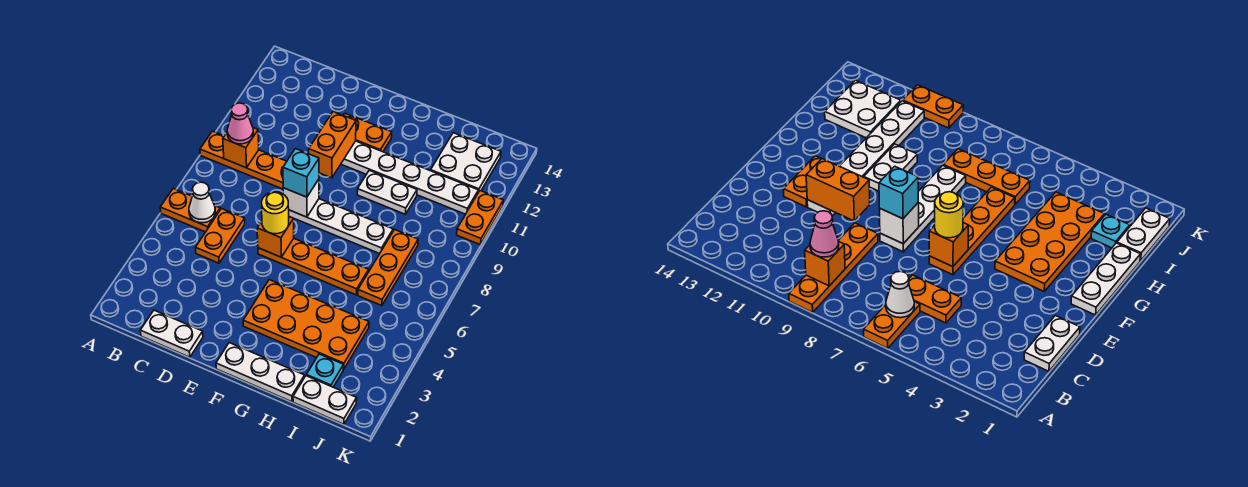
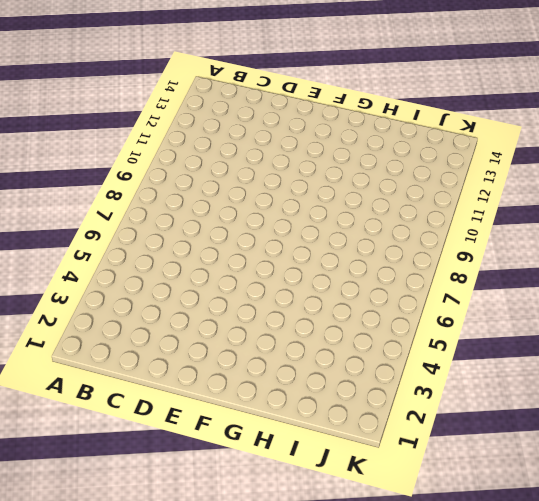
none -> orange plate A6:B6 level 1
none -> orange plate A9:D9 level 1
none -> white plate C1:D1 level 1

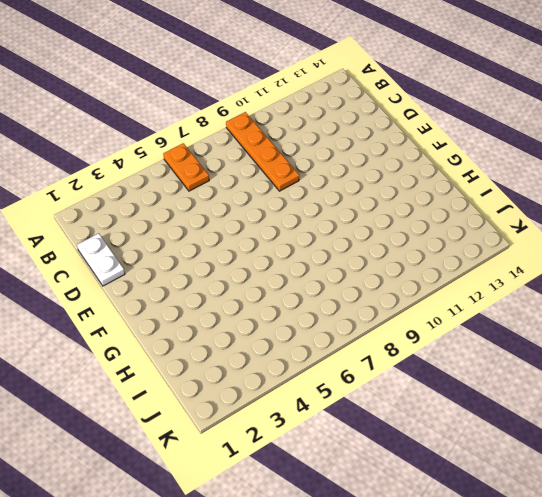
none -> orange plate C5:C6 level 1
none -> orange plate E6:H6 level 1
none -> white plate E8:H8 level 1

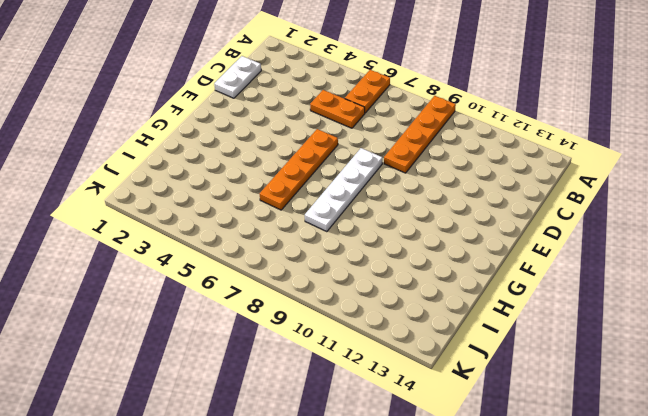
none -> white plate E11:J11 level 1
none -> orange plate E12:F12 level 1
none -> white plate F1:H1 level 1

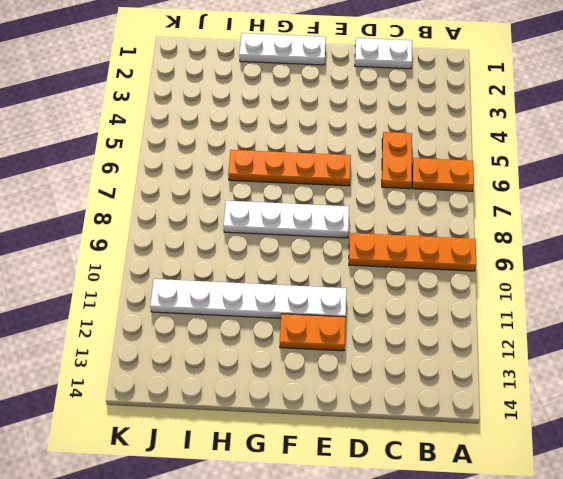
none -> orange plate F3:I4 level 1
none -> white plate G10:H10 level 1
none -> white plate I1:J1 level 1

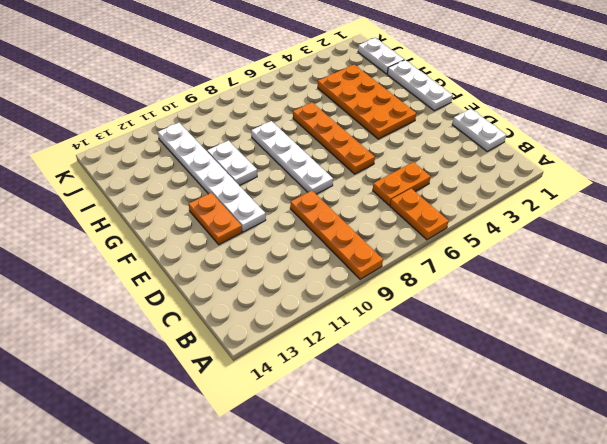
none -> cyan plate I2 level 1
none -> orange plate I6:I8 level 1
none -> white plate I12:J13 level 1

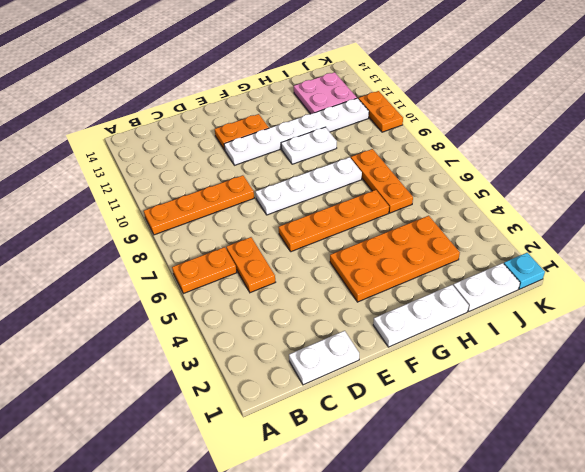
pink plate I12:J13 level 1 -> white plate I12:J13 level 1
cyan plate K1 level 1 -> cyan plate I2 level 1
none -> white cone B6 level 2
none -> orange brick B9 level 2
none -> orange brick E6 level 2

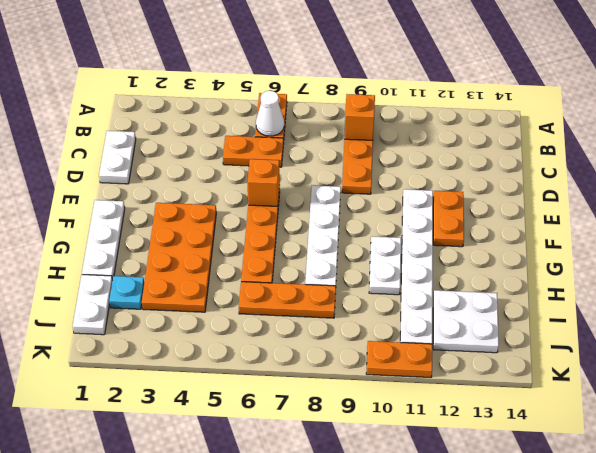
none -> white brick E8 level 2
none -> orange brick E10:E11 level 2
none -> pink cone B9 level 3

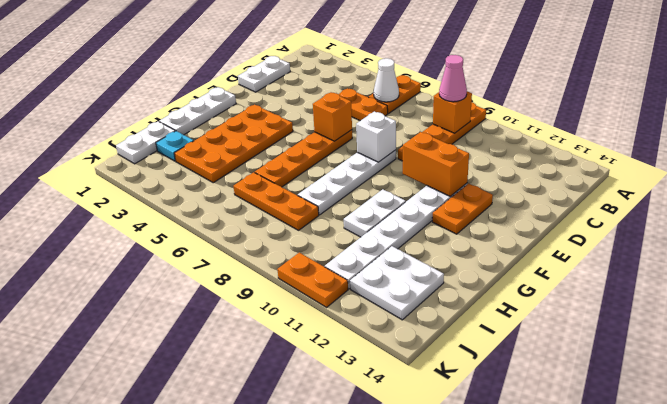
none -> yellow round brick E6 level 3
none -> cyan brick E8 level 3

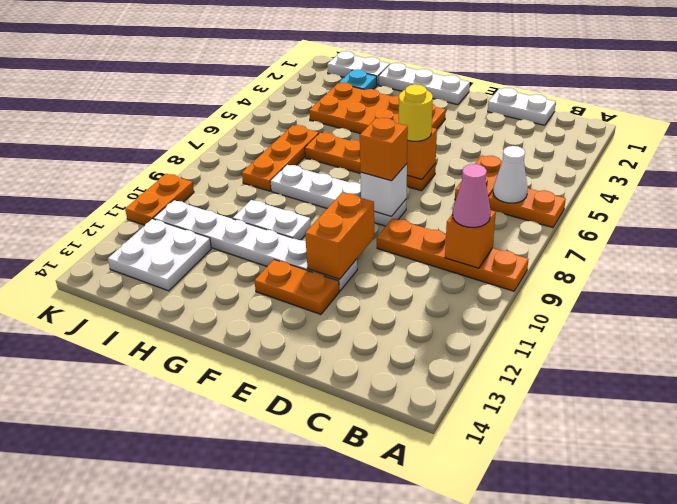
orange brick E8 level 3 -> cyan brick E8 level 3

